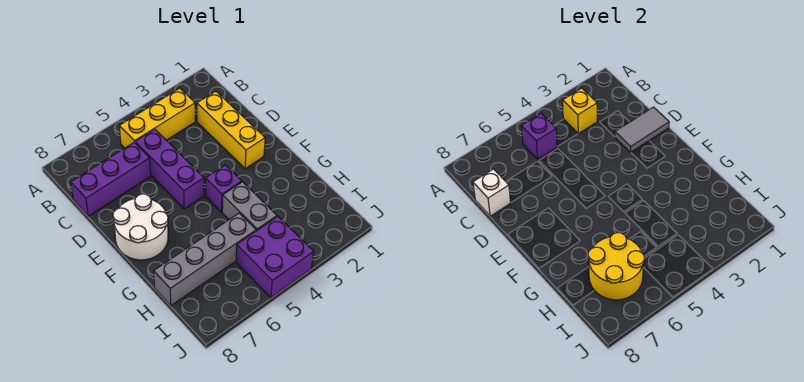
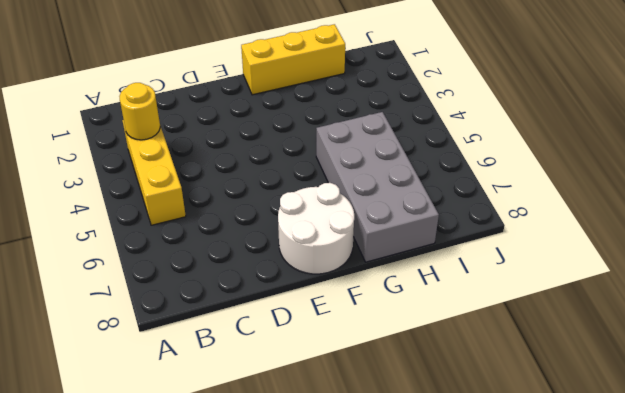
yellow round brick B3 level 2 -> yellow brick B3 level 2
yellow brick F1:H1 level 1 -> yellow brick C2:E2 level 1
grey brick G5:H8 level 1 -> grey brick H5:H8 level 1
none -> purple brick C5:E5 level 1
none -> purple brick C6:C8 level 1
none -> purple brick F4 level 1

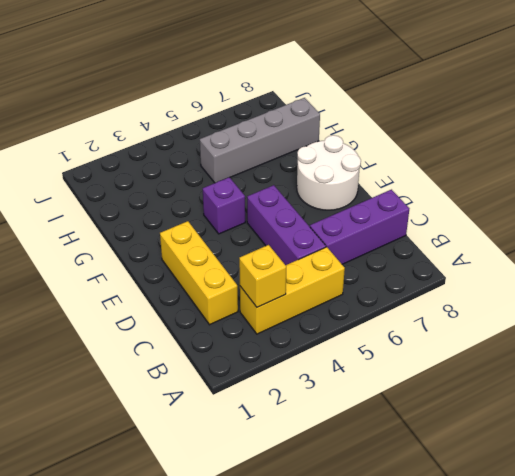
none -> grey brick G4:H4 level 1
none -> purple brick I4:J5 level 1
none -> purple brick B5 level 2

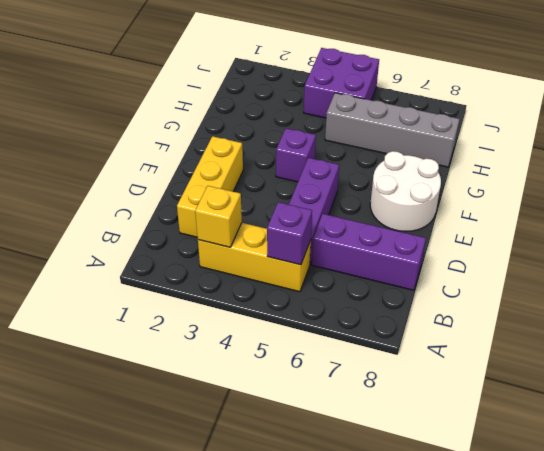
none -> grey brick G4:H4 level 1
none -> white brick C8 level 2
none -> grey tile D1:D2 level 2

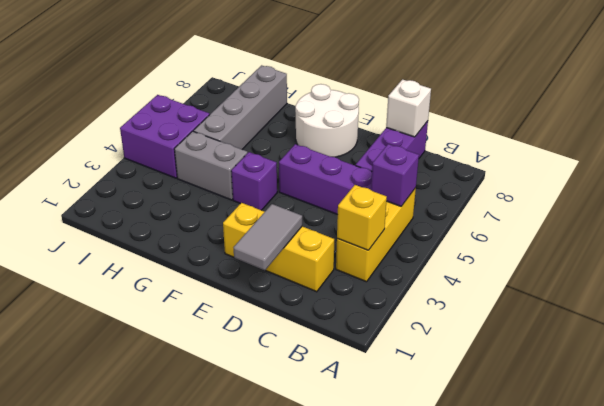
none -> yellow round brick H6:I7 level 2

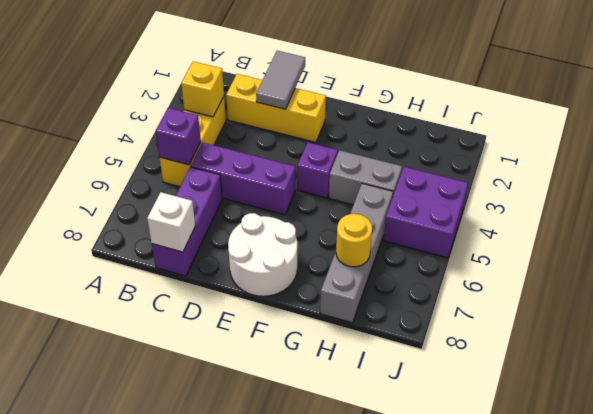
yellow round brick H7 level 2 -> yellow round brick H6:I7 level 2

